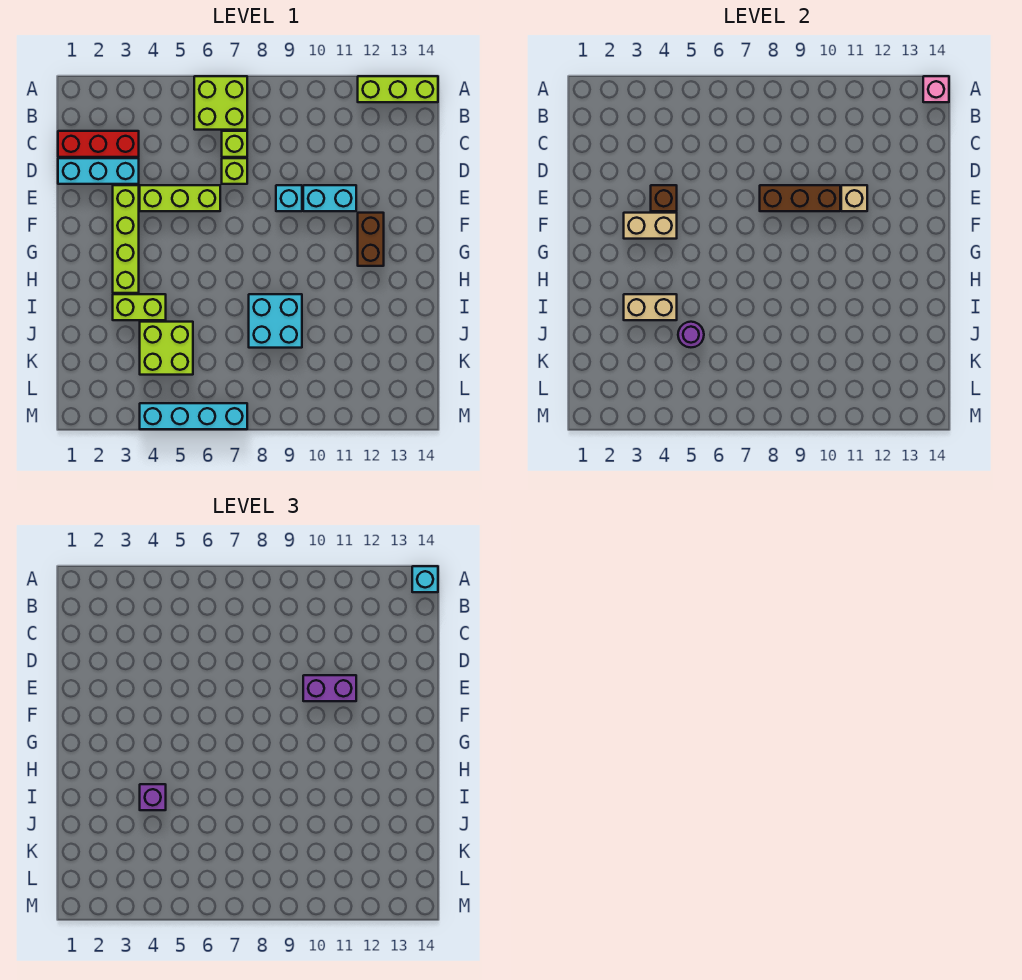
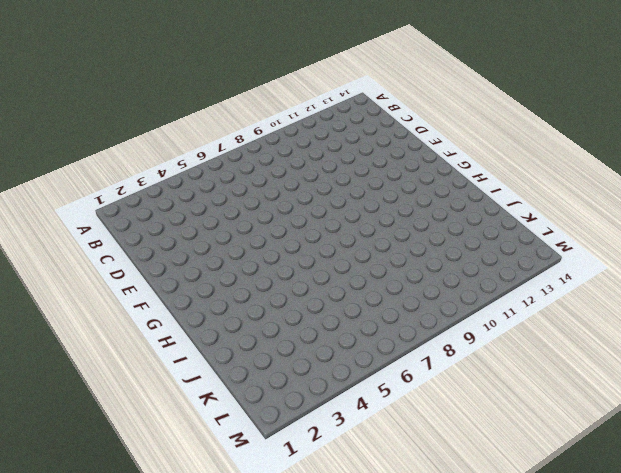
none -> lime brick A6:B7 level 1
none -> lime brick A12:A14 level 1
none -> red brick C1:C3 level 1

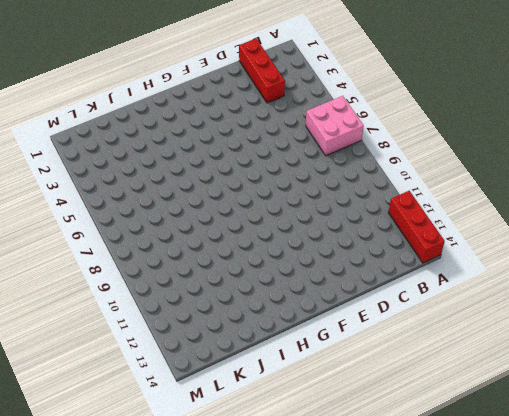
pink brick A6:B7 level 1 -> lime brick A6:B7 level 1
red brick A12:A14 level 1 -> lime brick A12:A14 level 1
none -> lime brick C7 level 1
none -> cyan brick D1:D3 level 1
none -> lime brick D7 level 1

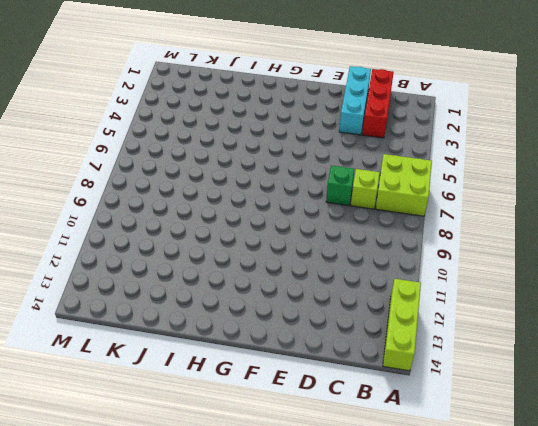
green brick D7 level 1 -> lime brick D7 level 1
none -> lime brick E3:H3 level 1
none -> lime brick E4:E6 level 1
none -> cyan brick E9 level 1

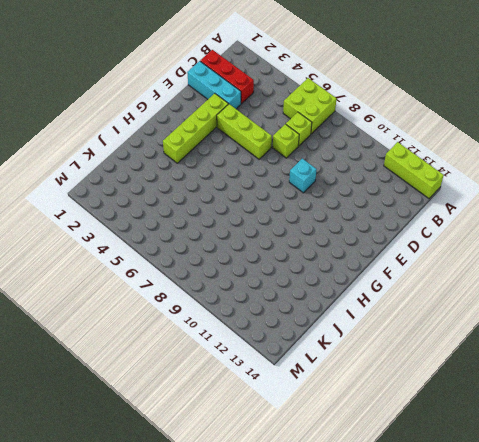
none -> cyan brick E10:E11 level 1
none -> brown brick F12:G12 level 1
none -> lime brick I3:I4 level 1

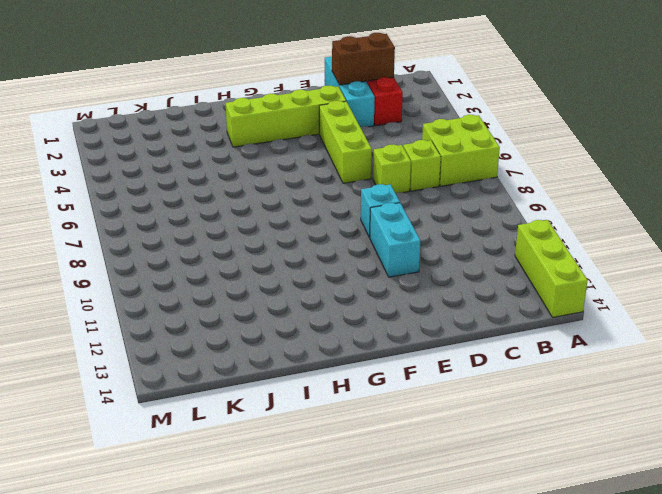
brown brick C2:D2 level 2 -> brown brick F12:G12 level 1
none -> lime brick I3:I4 level 1
none -> cyan brick I8:J9 level 1
none -> lime brick J4:K5 level 1

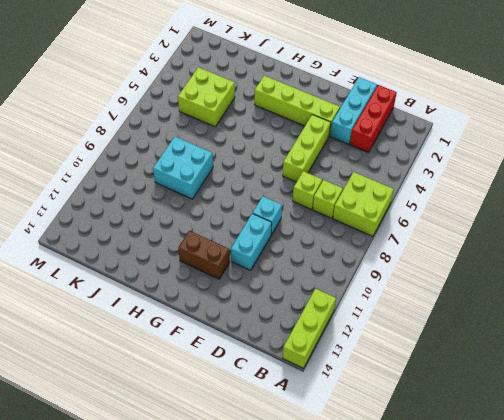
none -> lime brick I3:I4 level 1
none -> cyan brick M4:M7 level 1
none -> pink brick A14 level 2

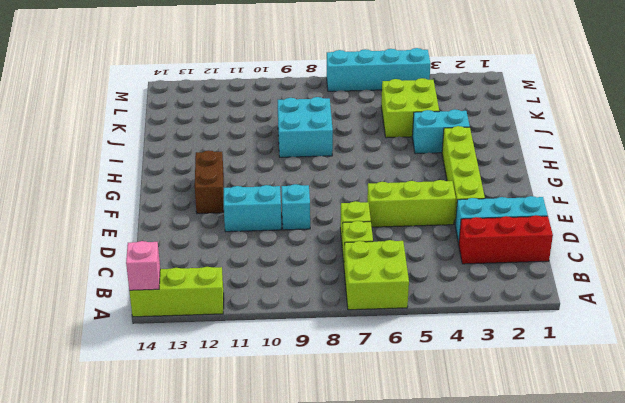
cyan brick I3:I4 level 1 -> lime brick I3:I4 level 1
none -> brown brick E4 level 2
none -> brown brick E8:E10 level 2
none -> tan brick E11 level 2

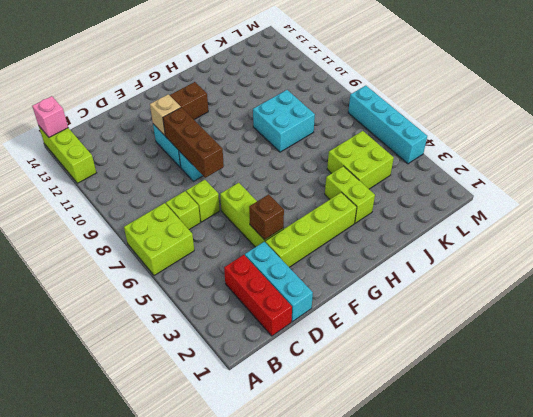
none -> tan brick F3:F4 level 2
none -> tan brick I3:I4 level 2
none -> purple round brick J5 level 2

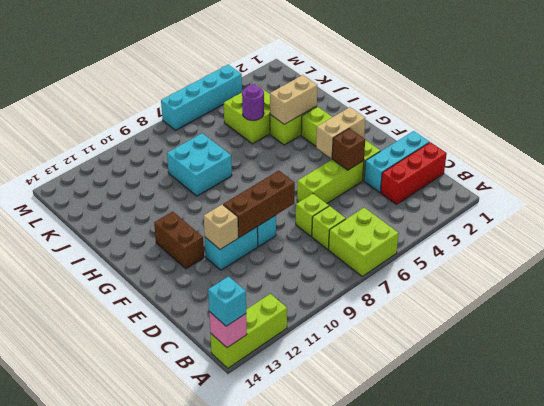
none -> purple brick E10:E11 level 3
none -> purple brick I4 level 3

